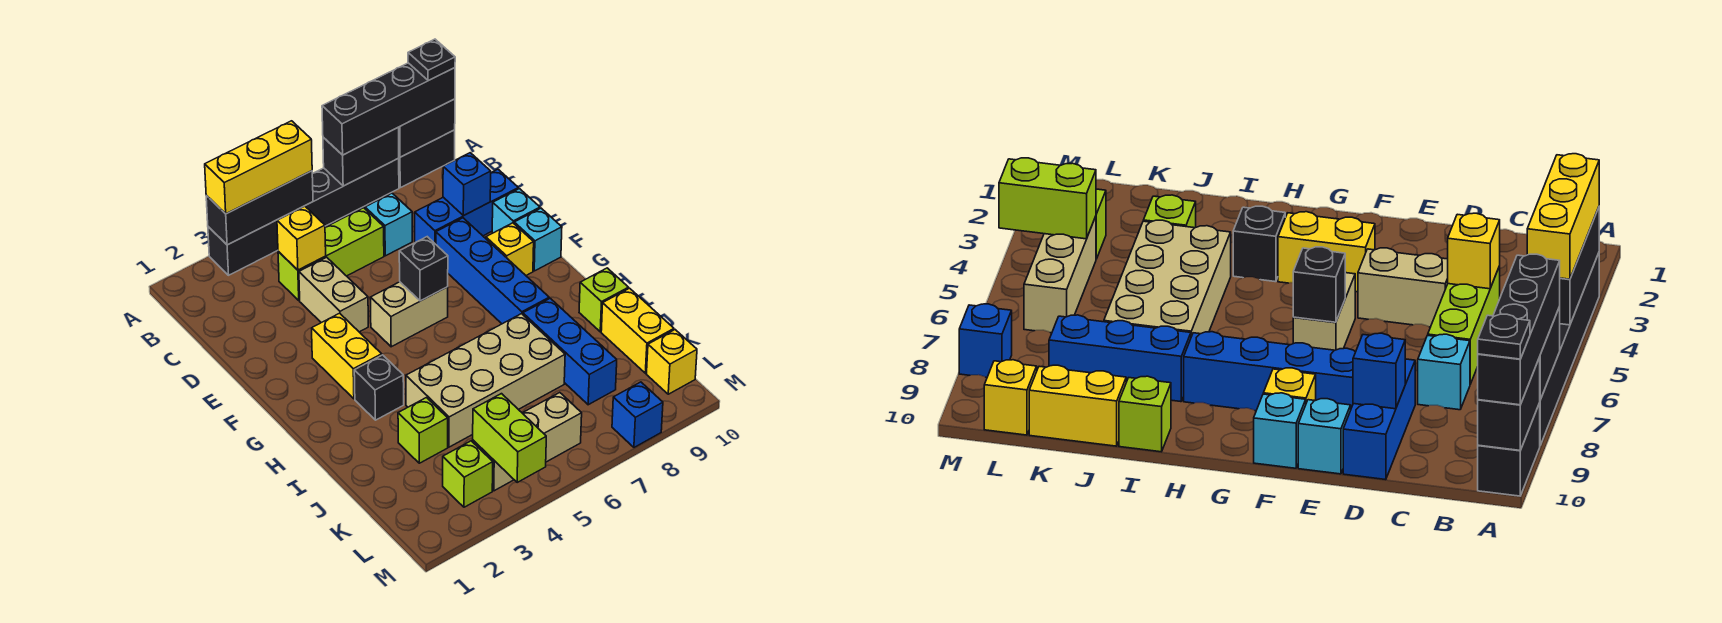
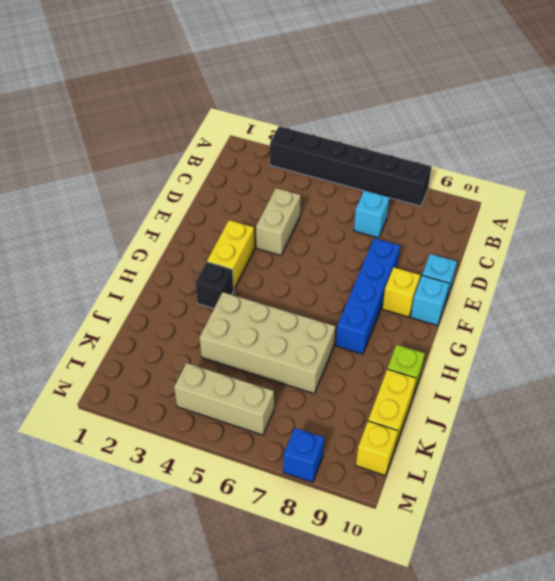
none -> black brick A9:A10 level 1
none -> lime brick C4:C6 level 1
none -> blue brick D8:D10 level 1
none -> tan brick F5:F6 level 1

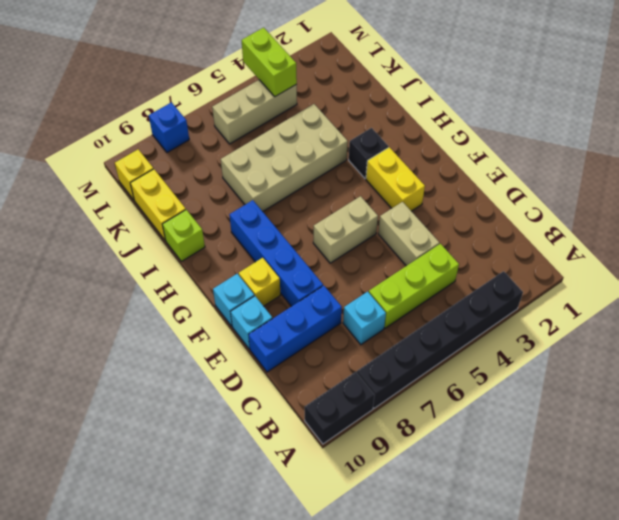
none -> blue brick I8:K8 level 1
none -> lime brick J3 level 1
none -> lime brick L3 level 1
none -> black brick A3:A5 level 2

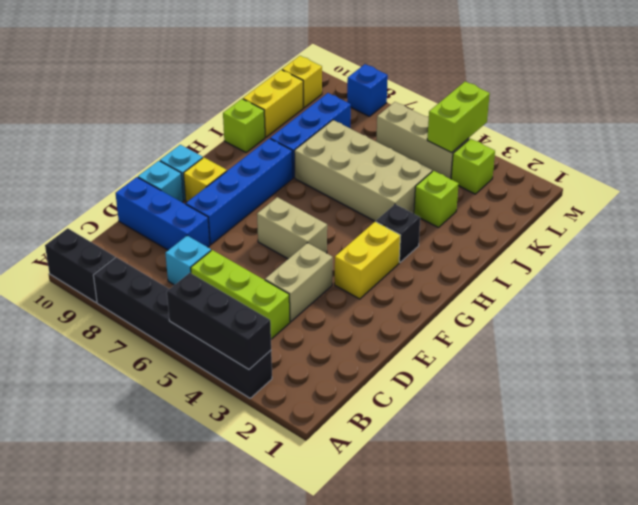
none -> black brick A7:A8 level 2
none -> black brick A9:A10 level 2
none -> yellow brick C4 level 2
none -> blue brick D9 level 2

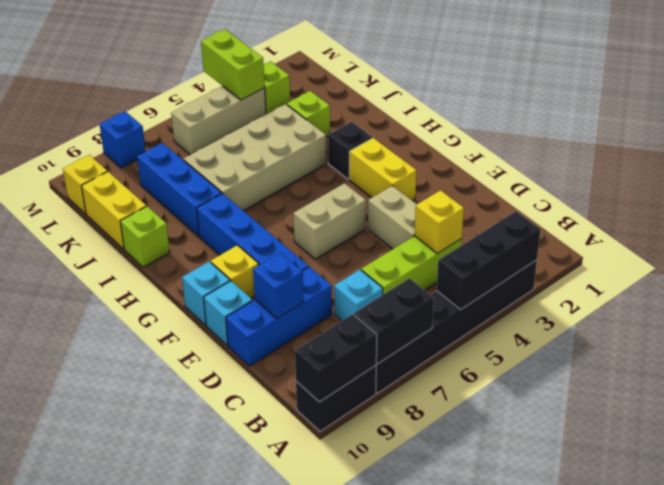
none -> black brick F6 level 2
none -> yellow brick A3:A5 level 3
none -> black brick A7:A10 level 3
none -> black plate A10 level 4

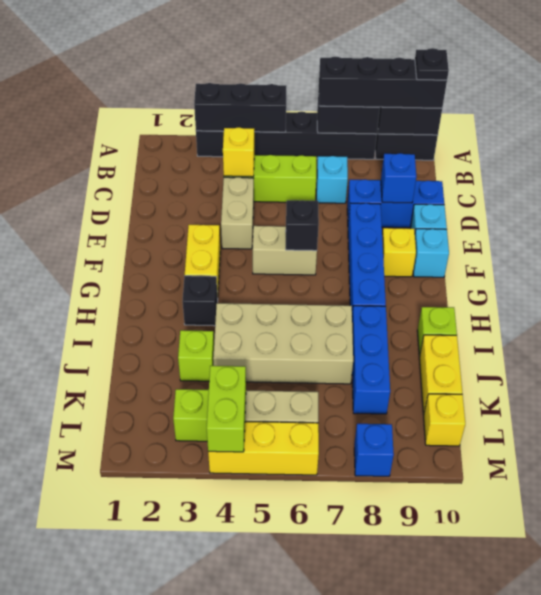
yellow brick M4:M6 level 1 -> yellow brick A3:A5 level 3

